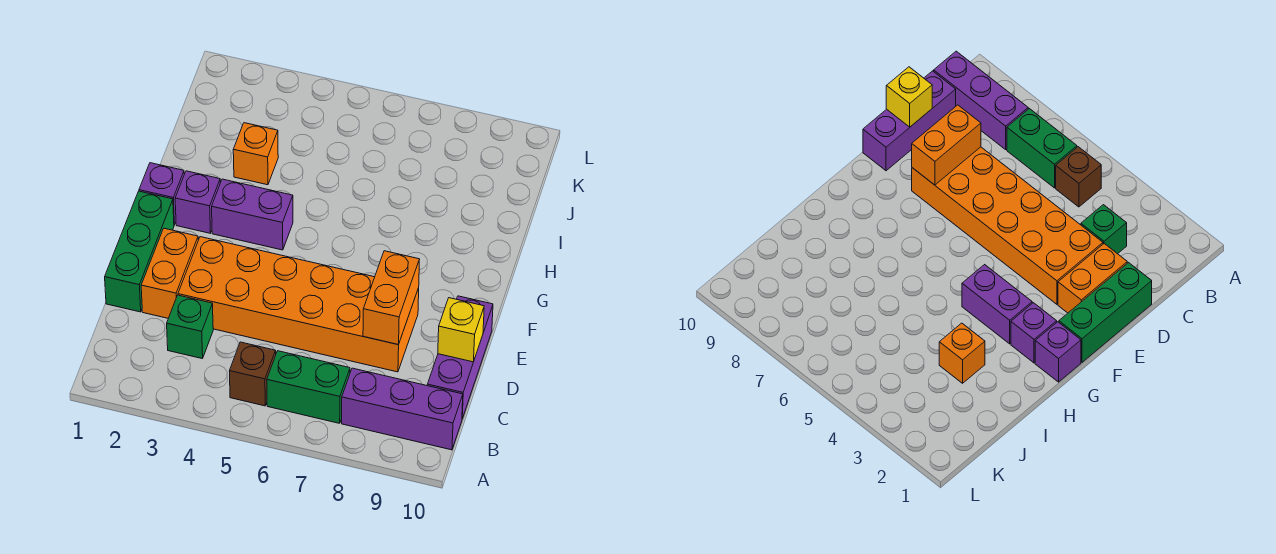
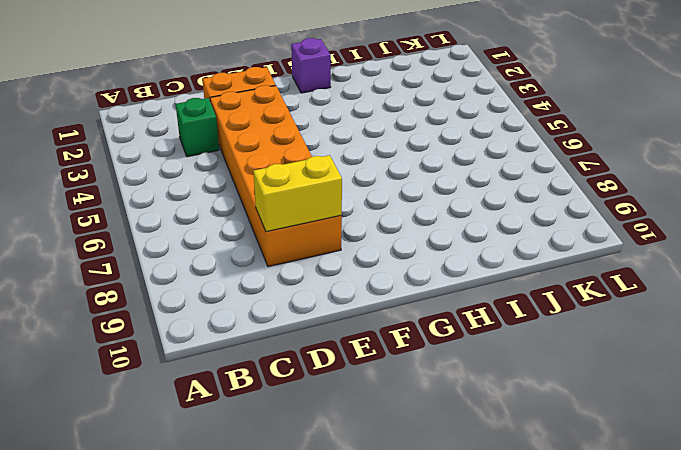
yellow brick D8:E8 level 2 -> orange brick D8:E8 level 2
none -> brown brick B5 level 1
none -> green brick B6:B7 level 1
none -> purple brick B8:B10 level 1

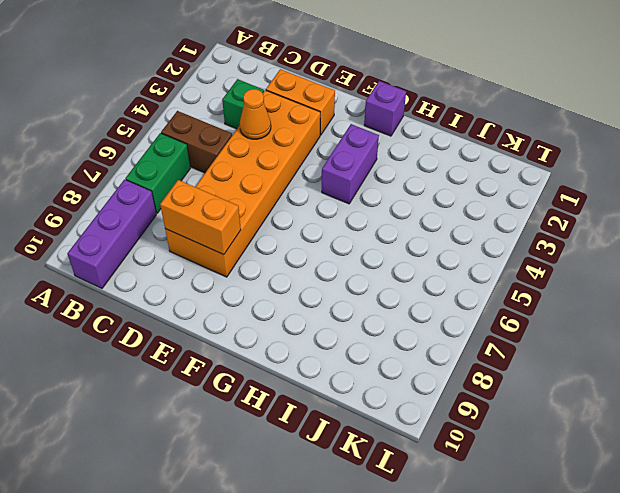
brown brick B5:C5 level 1 -> brown brick B5 level 1
orange cone D4 level 2 -> none
none -> purple brick C10:E10 level 1
none -> green brick D1:F1 level 1
none -> purple brick G2 level 1

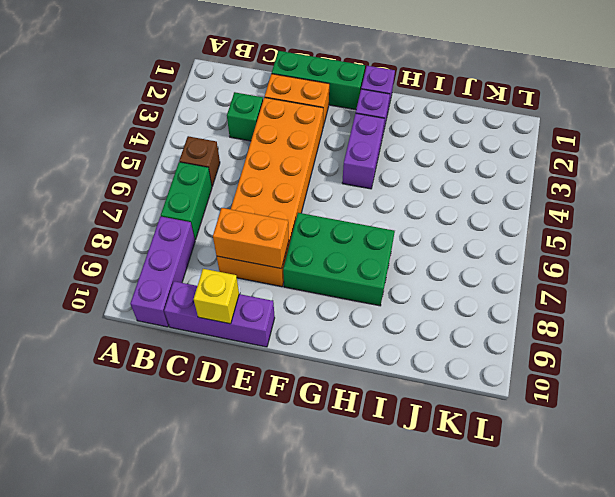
green brick F7:H8 level 1 -> none
none -> orange brick I3 level 1

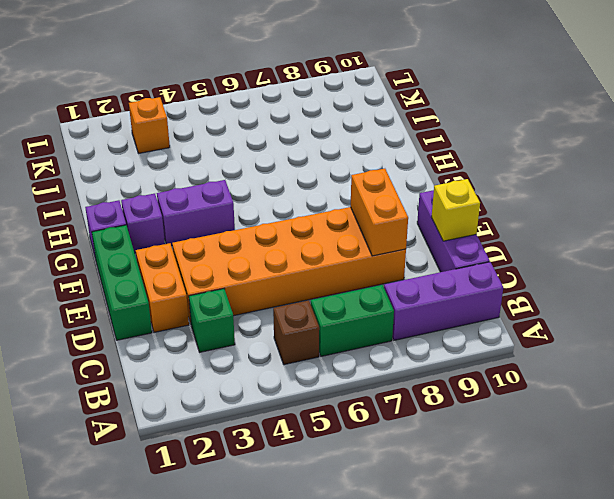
orange brick K3 level 1 -> orange brick I3 level 1

